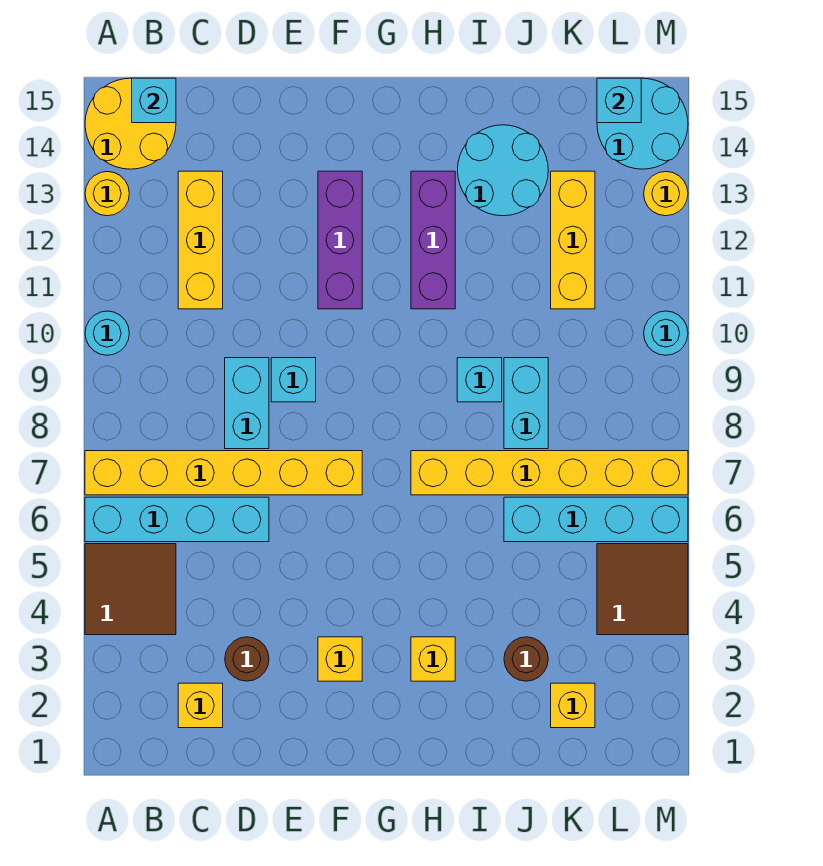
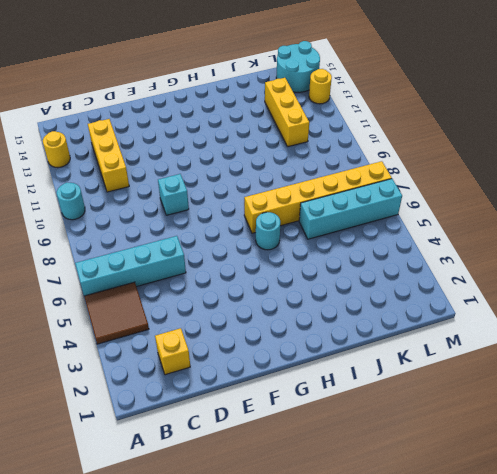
cyan round brick H6 level 1 -> cyan round brick M10 level 1
none -> yellow brick A7:F7 level 1
none -> yellow round brick A14:B15 level 1
none -> brown round brick D3 level 1

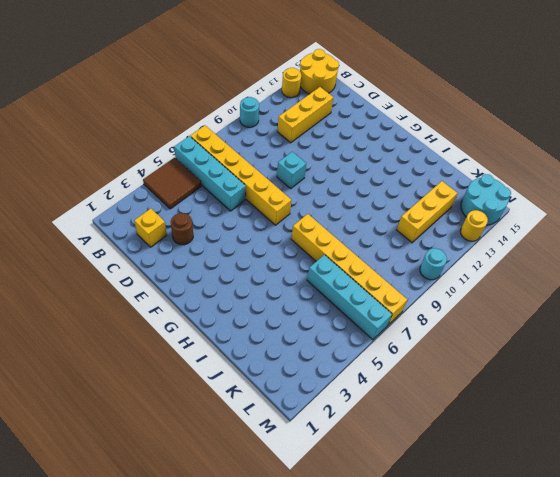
none -> cyan brick D8:D9 level 1
none -> yellow brick F3 level 1
none -> purple brick F11:F13 level 1

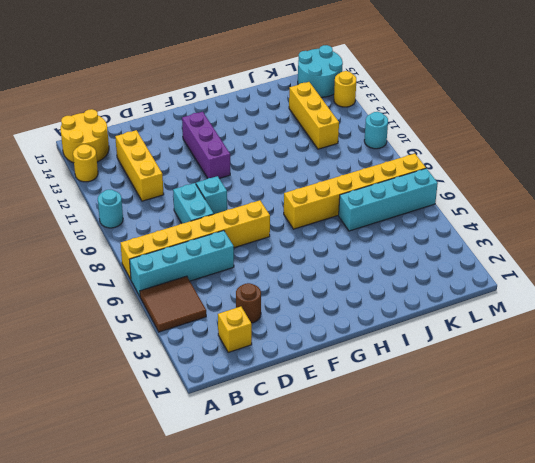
none -> yellow brick F3 level 1
none -> yellow brick H3 level 1
none -> purple brick H11:H13 level 1

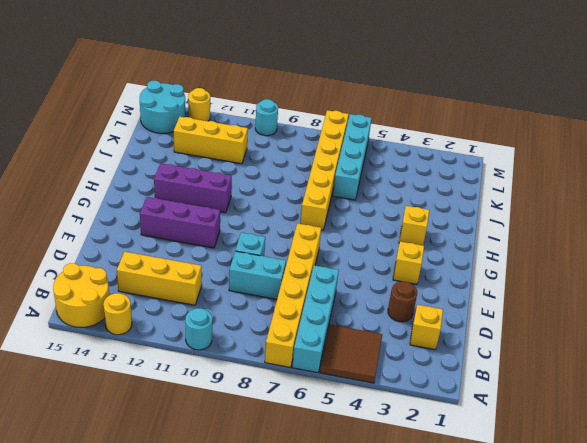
none -> cyan brick I9 level 1
none -> cyan round brick I13:J14 level 1
none -> brown round brick J3 level 1

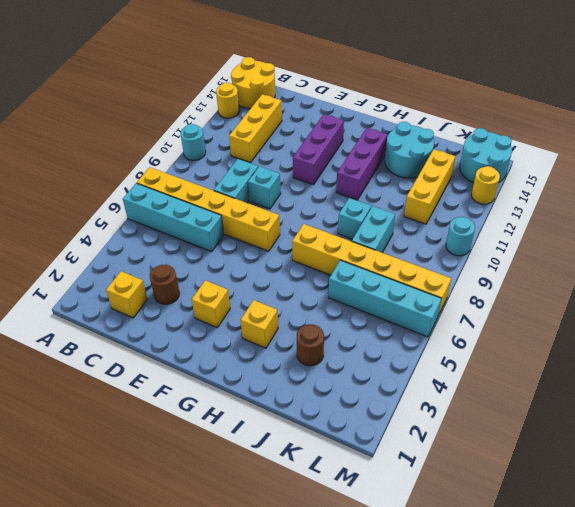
none -> brown tile A4:B5 level 1
none -> yellow brick K2 level 1
none -> brown tile L4:M5 level 1

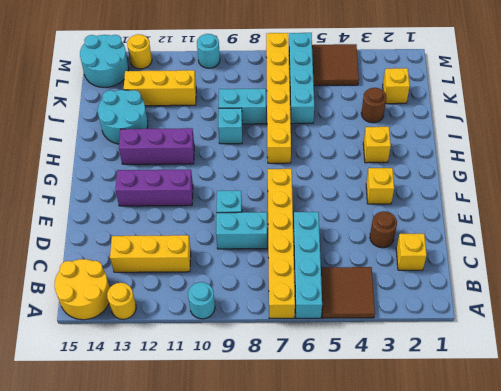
none -> cyan brick B15 level 2
none -> cyan brick L15 level 2

